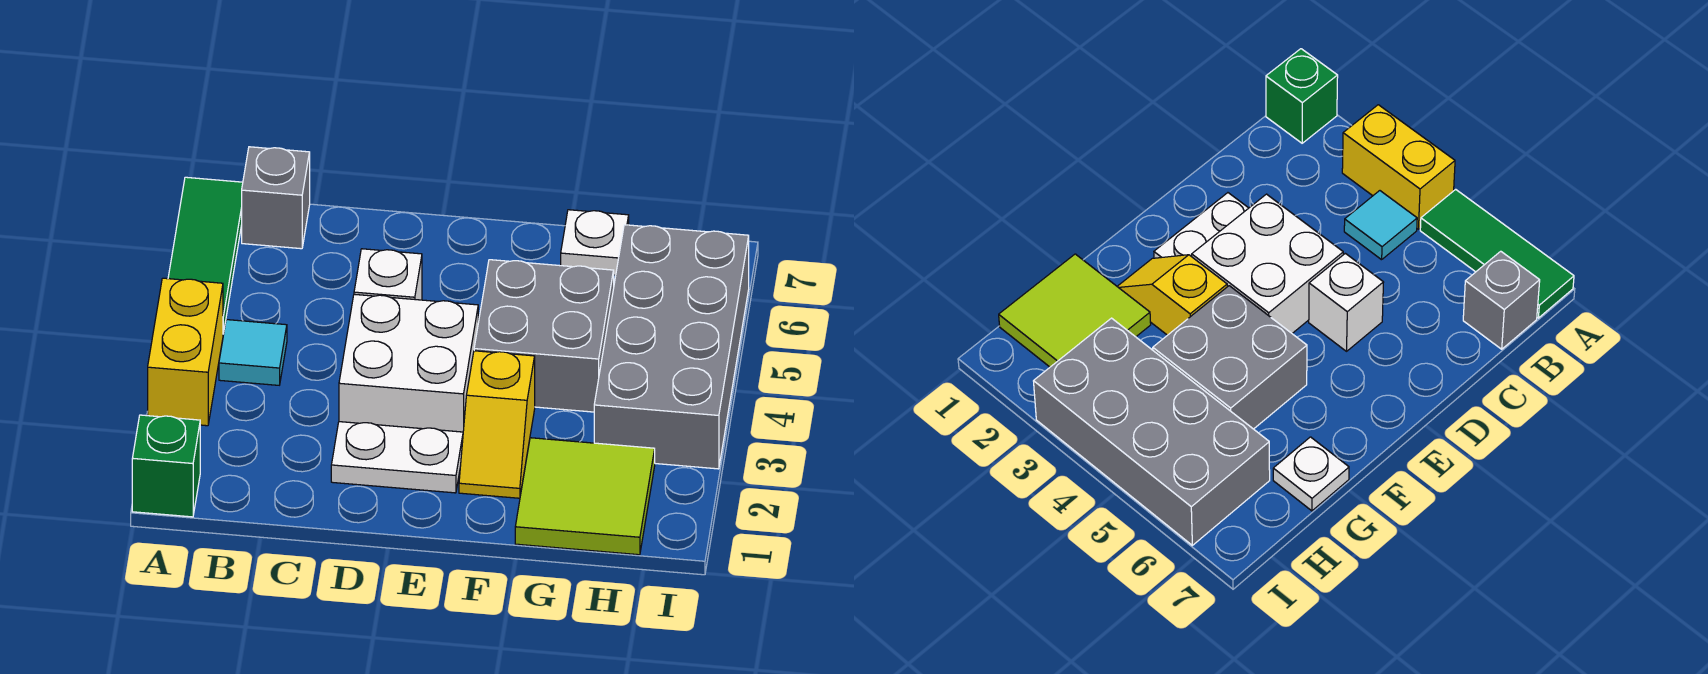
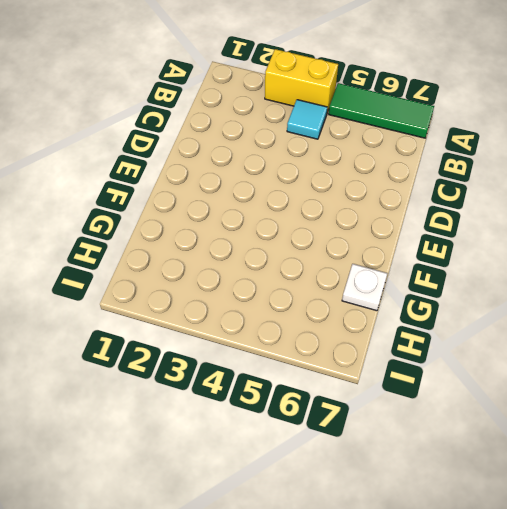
none -> green brick A1 level 1
none -> grey brick B7 level 1
none -> white plate D2:E2 level 1

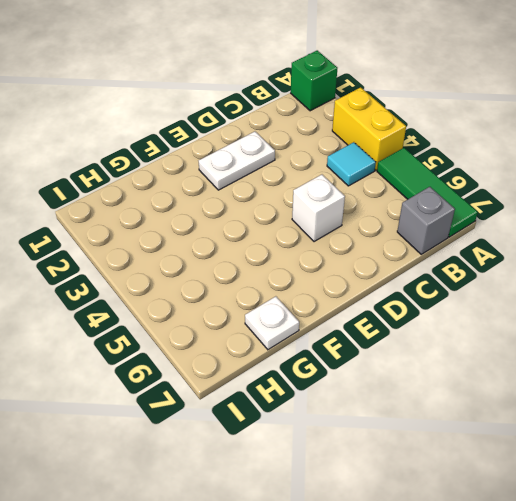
none -> white brick D3:E4 level 1
none -> yellow slope F2:F3 level 1 top 3
none -> grey brick F4:G5 level 1

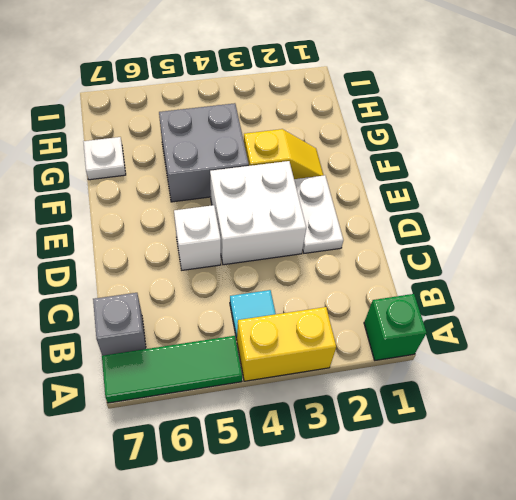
none -> lime tile G1:H2 level 1
none -> grey brick H3:I6 level 1

